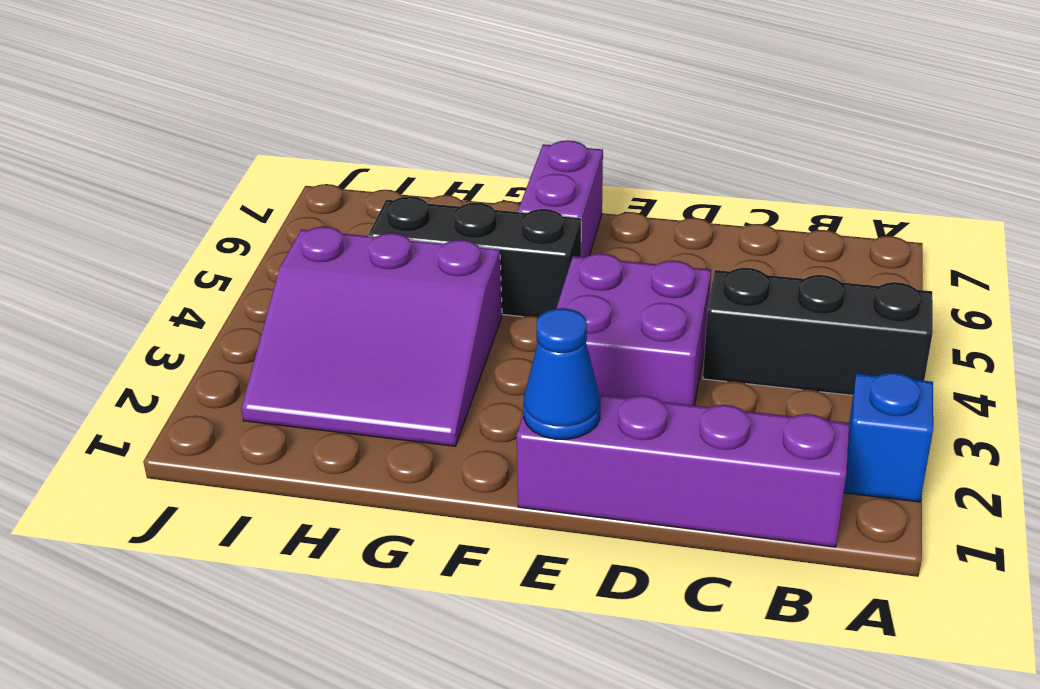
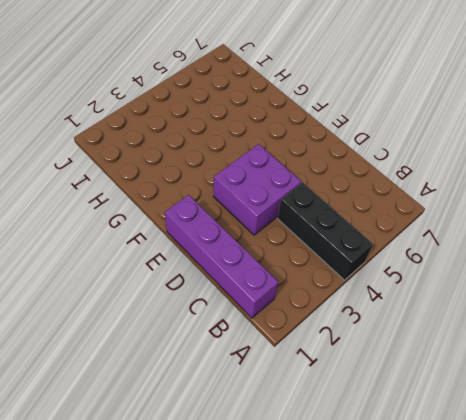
none -> blue brick A2 level 1
none -> black brick F5:H5 level 1

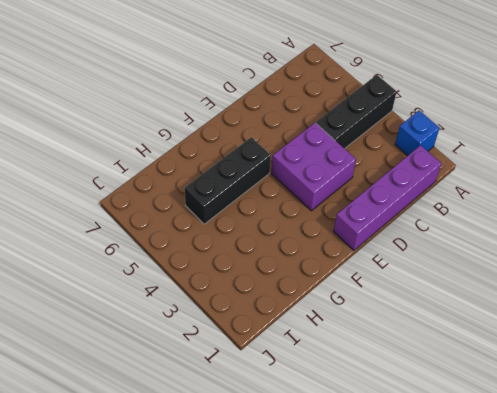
none -> purple brick F6:F7 level 1
none -> purple slope G2:I4 level 1 top 4

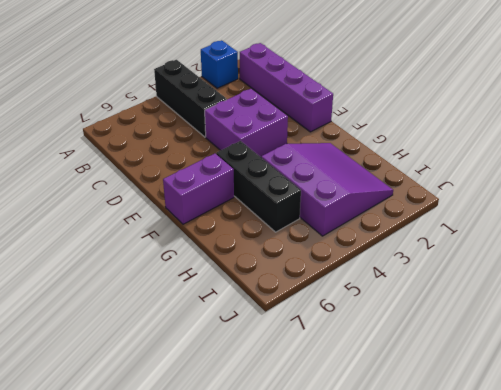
none -> blue cone E1 level 2

